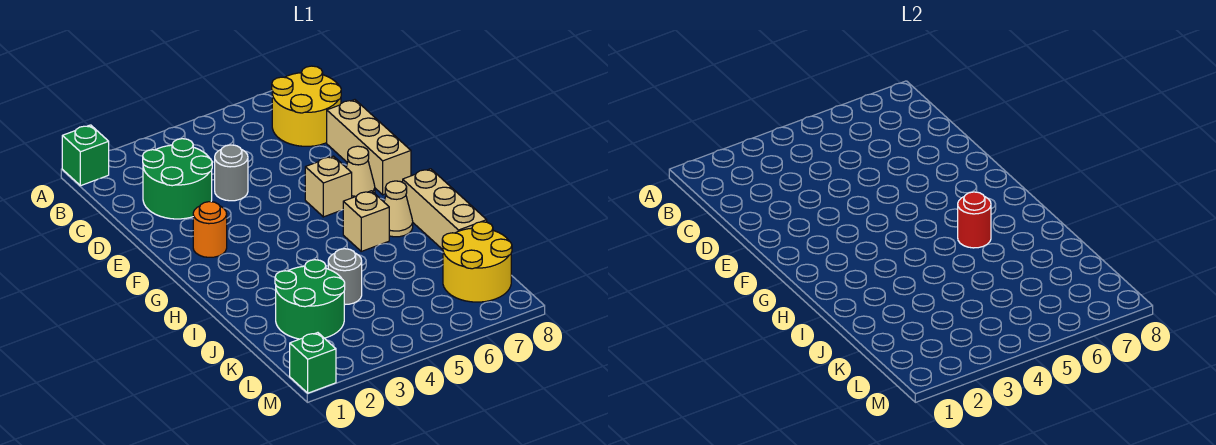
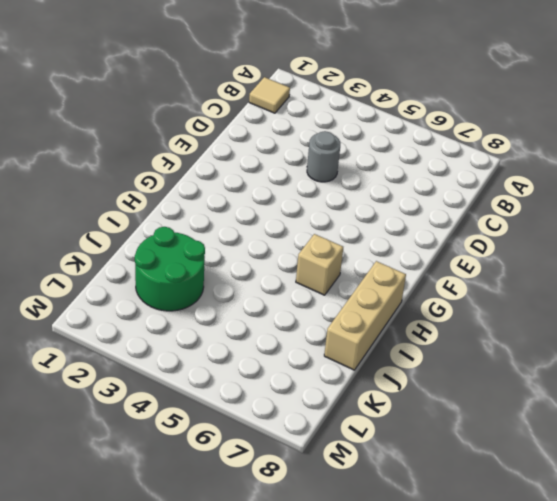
tan tile B1 level 1 -> none
none -> green brick A1 level 1
none -> yellow round brick B7:C8 level 1
none -> green round brick C2:D3 level 1

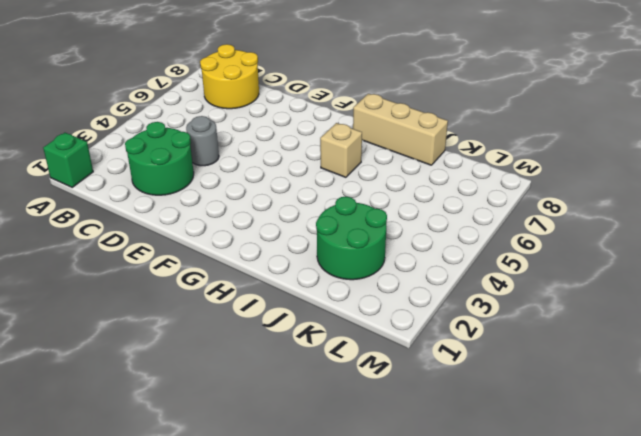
none -> tan brick D8:F8 level 1
none -> orange round brick F2 level 1
none -> tan brick F6 level 1

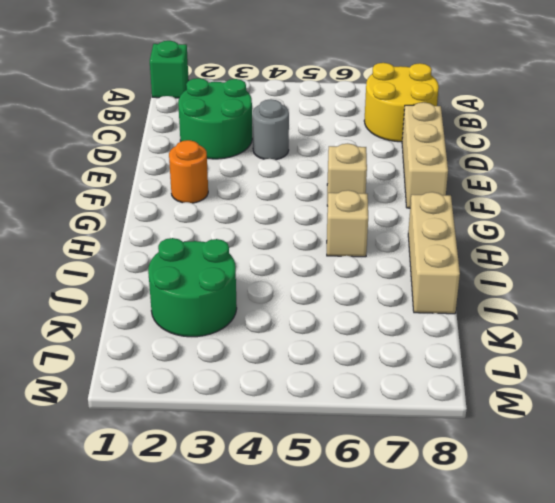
none -> tan cone F7 level 1
none -> tan cone H7 level 1
none -> grey round brick J4 level 1

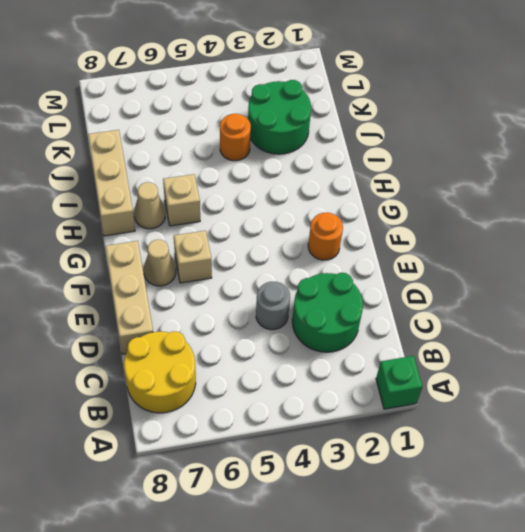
orange round brick J4 level 1 -> grey round brick J4 level 1
none -> yellow round brick K7:L8 level 1
none -> green brick M1 level 1
none -> red round brick H6 level 2

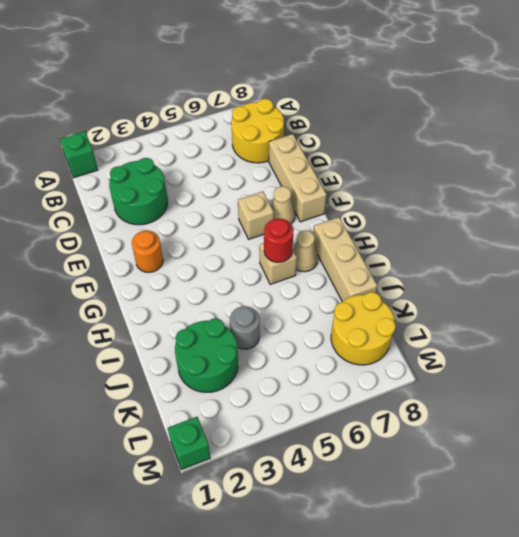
none -> grey round brick D4 level 1

